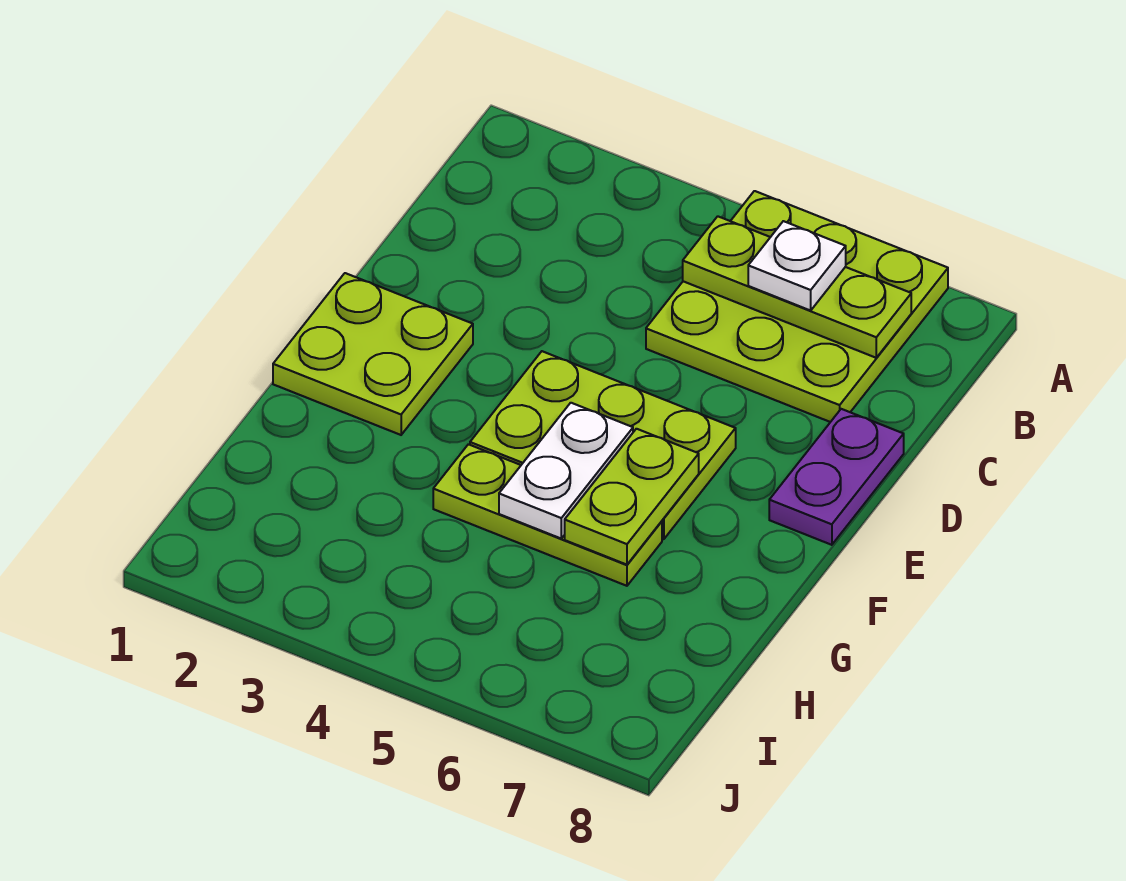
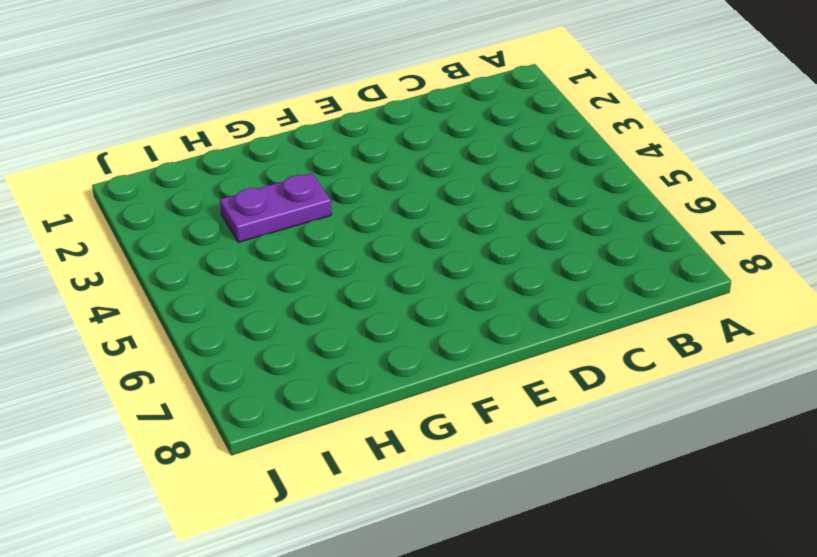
purple plate G3:H3 level 1 -> purple plate D8:E8 level 1
none -> lime plate A5:C7 level 1
none -> lime plate E1:F2 level 1

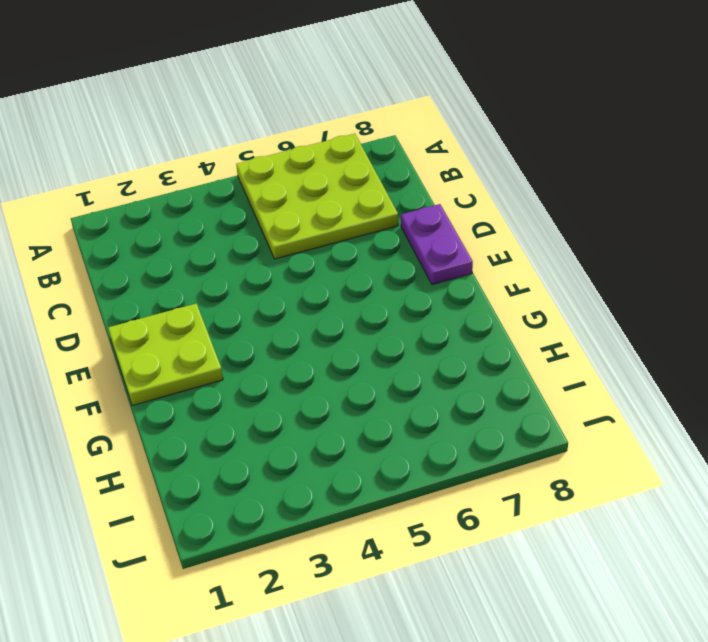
none -> lime plate E4:F6 level 1
none -> lime plate G4:G6 level 1

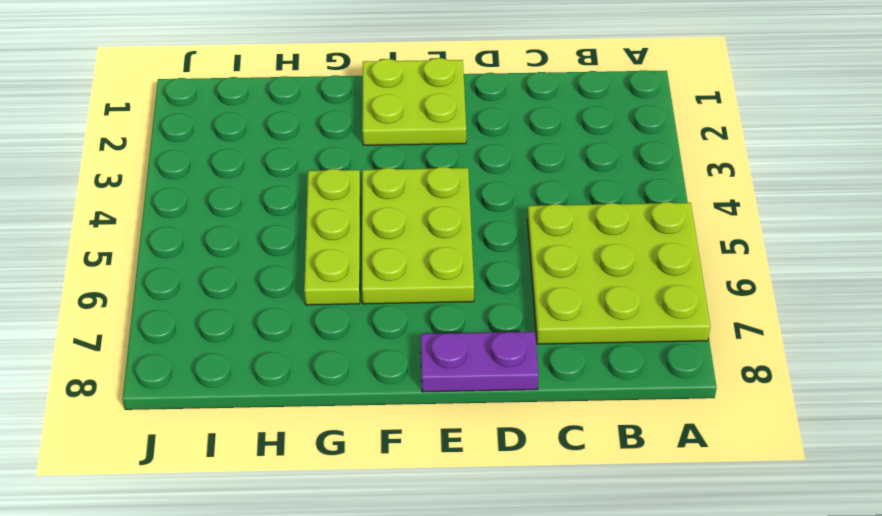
none -> lime plate B5:B7 level 2
none -> white plate F5:G5 level 2

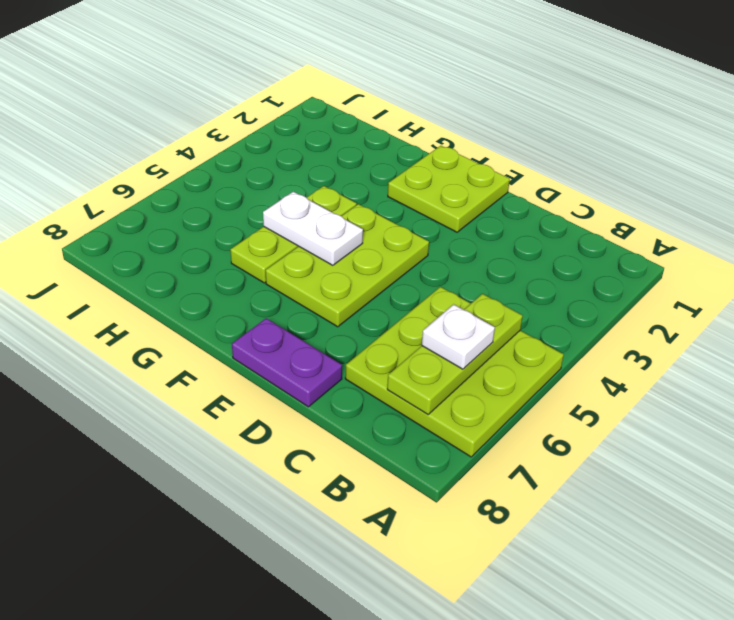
none -> lime plate F6:G6 level 2

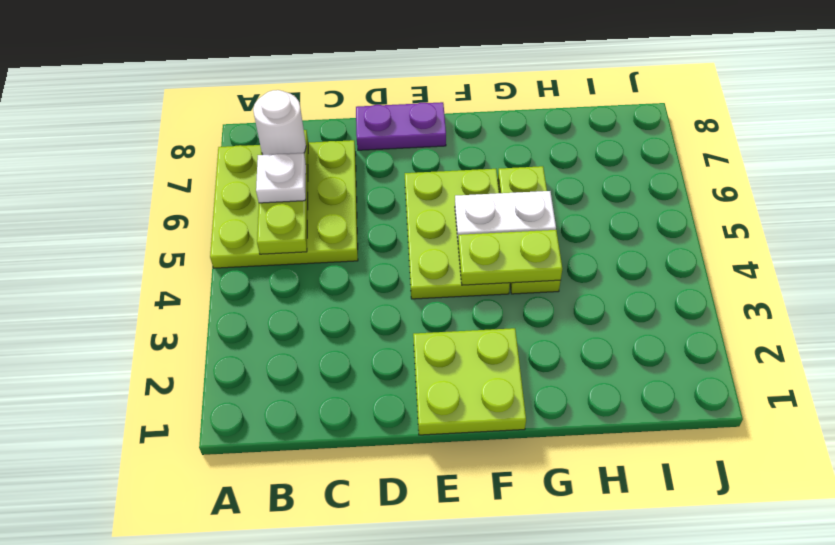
white round brick B7 level 3 -> none
lime plate F4:G4 level 2 -> lime plate F6:G6 level 2

